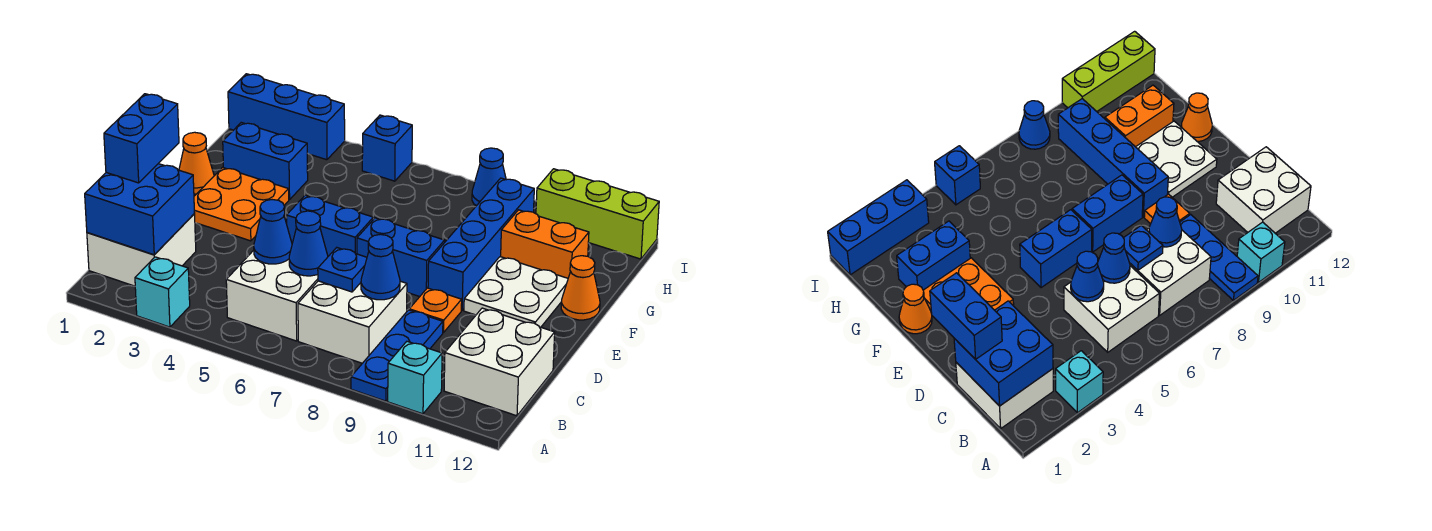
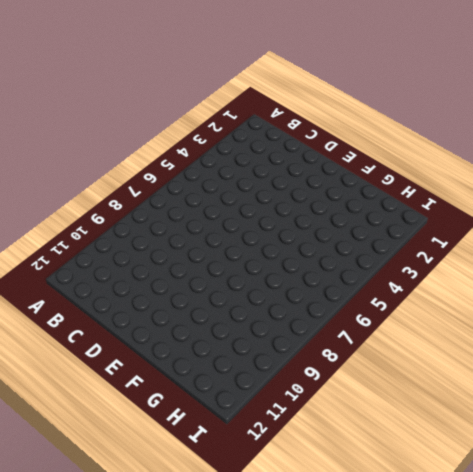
none -> cyan brick A3 level 1
none -> blue plate A9:C9 level 1
none -> cyan brick A10 level 1

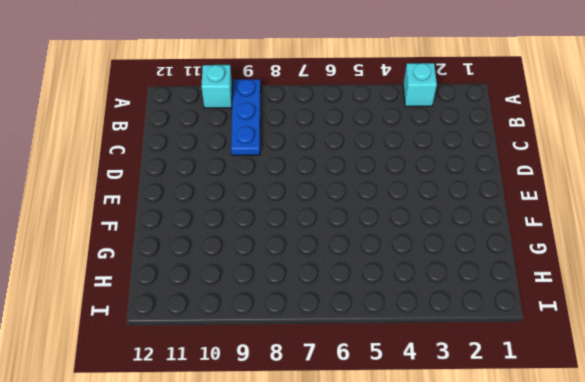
none -> white brick B1:C2 level 1
none -> white brick B5:C6 level 1
none -> white brick B7:C8 level 1

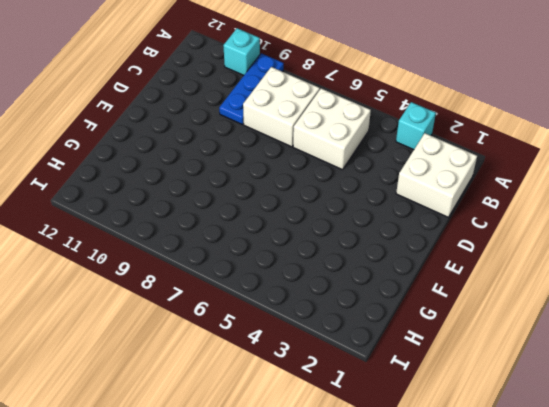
none -> white brick B11:C12 level 1
none -> orange plate D9 level 1
none -> orange plate E2:F3 level 1

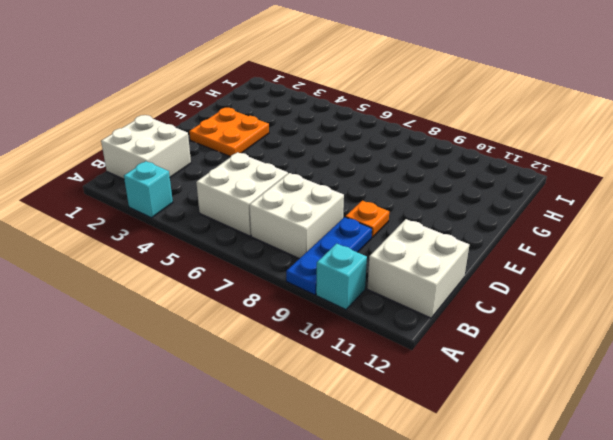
none -> blue brick E5:E6 level 1
none -> blue brick E7:E8 level 1
none -> blue brick E9:H9 level 1

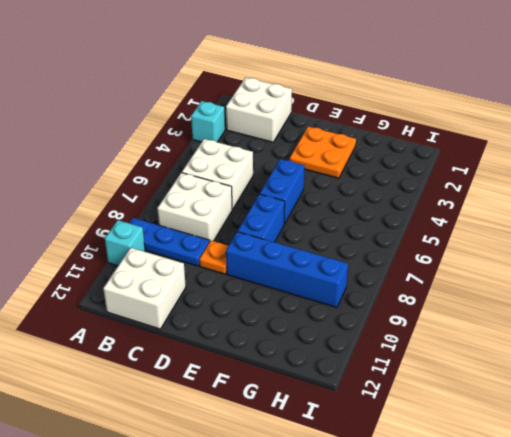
none -> white plate E10:F11 level 1
none -> orange cone F1 level 1
none -> orange cone F12 level 1

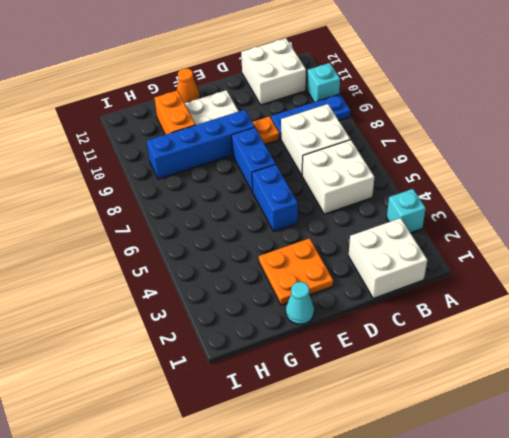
cyan cone F1 level 1 -> orange cone F1 level 1
none -> blue brick G2:G3 level 1
none -> blue brick I1:I3 level 1
none -> blue brick I5 level 1

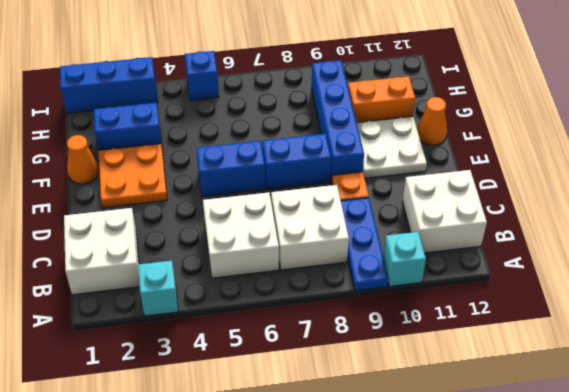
none -> blue cone I8 level 1
none -> lime brick I10:I12 level 1
none -> blue brick B1:C2 level 2

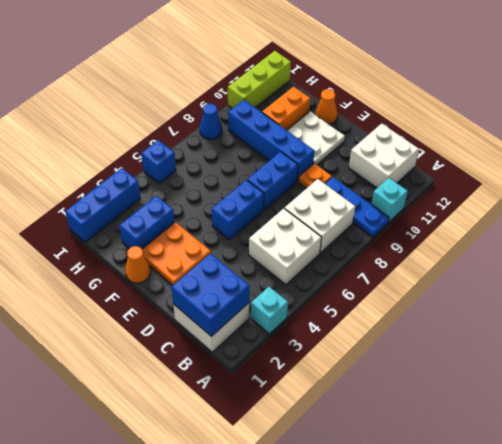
none -> blue cone C5 level 2
none -> blue cone C6 level 2
none -> blue plate C7 level 2

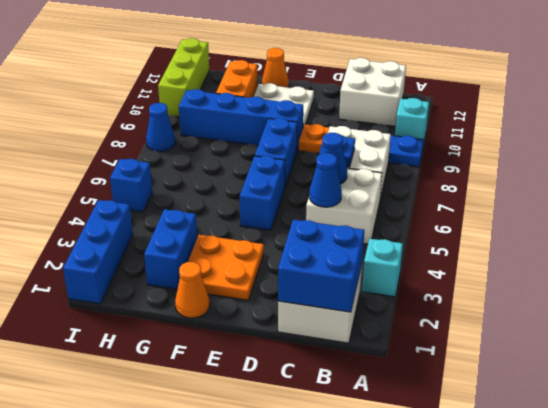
none -> blue cone C8 level 2
none -> blue brick C1:D1 level 3

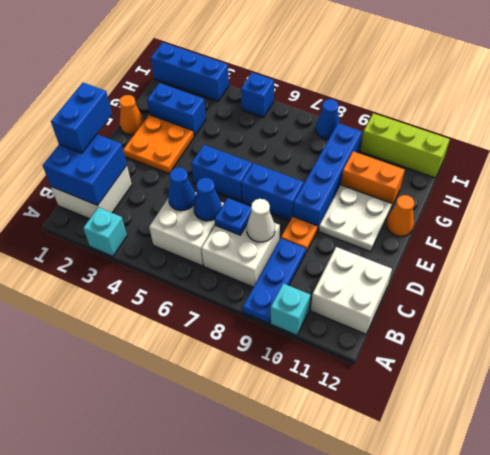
white cone C8 level 2 -> blue cone C8 level 2

